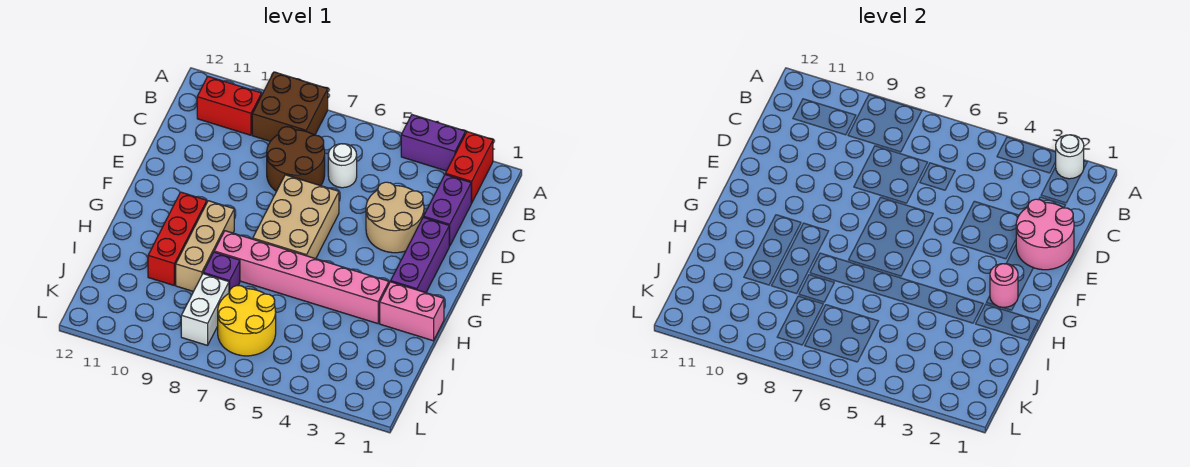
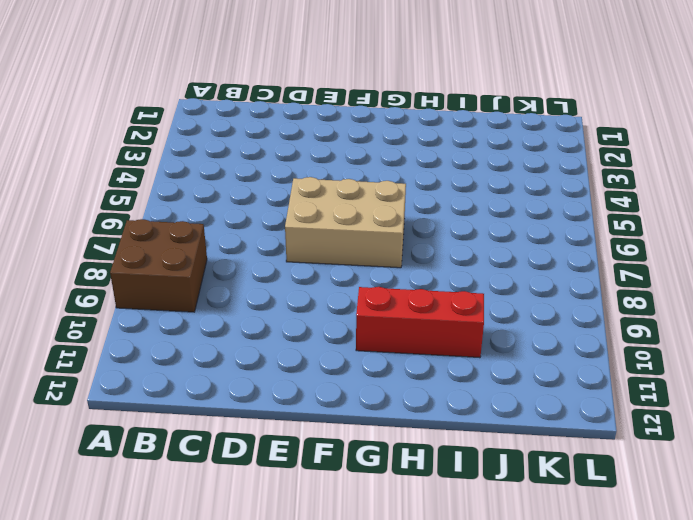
none -> red brick A2:B2 level 1
none -> purple brick A3:A4 level 1
none -> red brick B10:B11 level 1

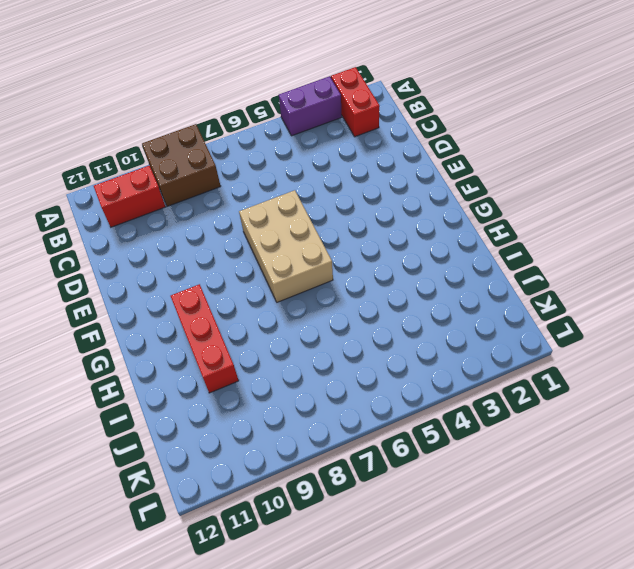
none -> purple brick C2:D2 level 1
none -> white round brick C6 level 1
none -> brown round brick C7:D8 level 1

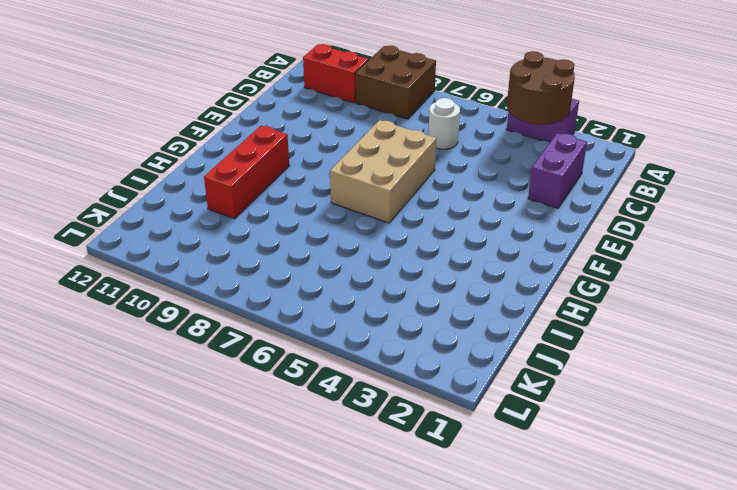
brown round brick A3:B4 level 2 -> brown round brick C7:D8 level 1
none -> red brick A2:B2 level 1
none -> tan round brick D3:E4 level 1
none -> purple brick E2:G2 level 1

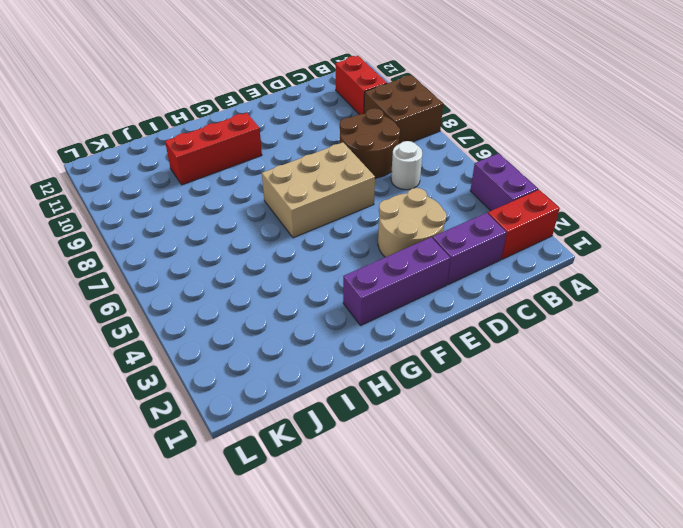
none -> tan brick G9:I9 level 1
none -> pink brick H1:H2 level 1
none -> pink brick H3:H8 level 1

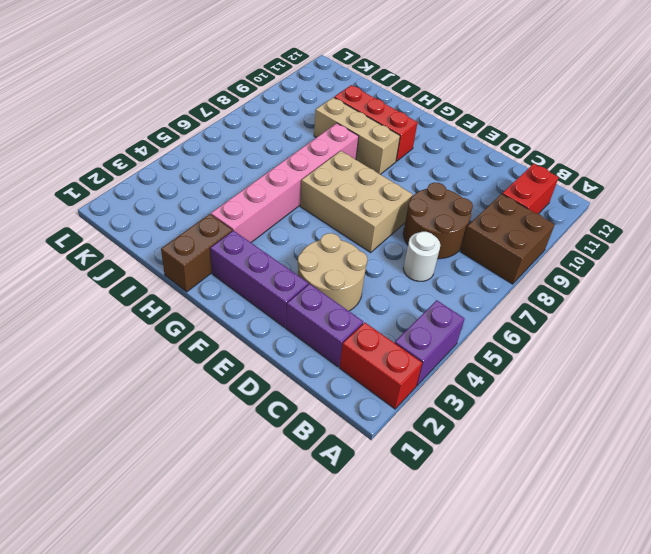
brown brick H1:H2 level 1 -> pink brick H1:H2 level 1
none -> purple brick I8 level 1
none -> yellow round brick J6:K7 level 1
none -> white brick J8:K8 level 1

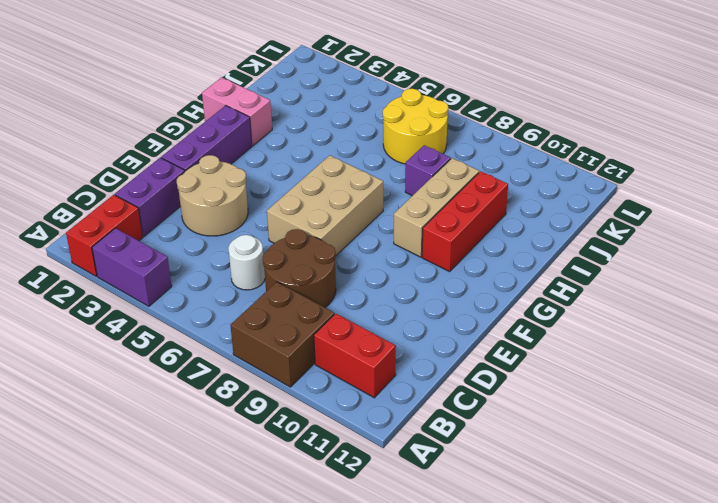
none -> pink brick H3:H8 level 1
none -> white brick J8:K8 level 1
none -> white round brick A2 level 2

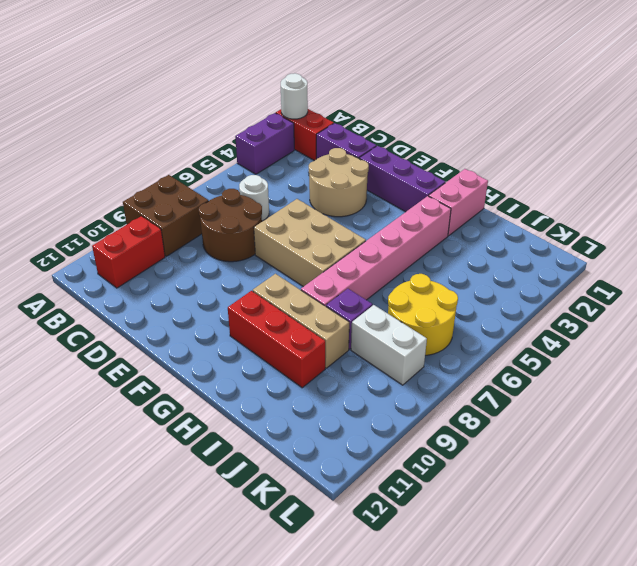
none -> pink round brick D1:E2 level 2
none -> pink round brick G2 level 2

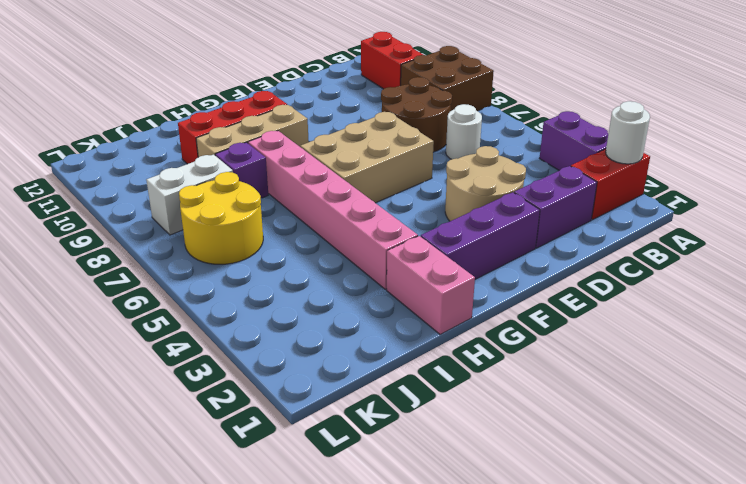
none -> pink round brick D1:E2 level 2
none -> pink round brick G2 level 2

